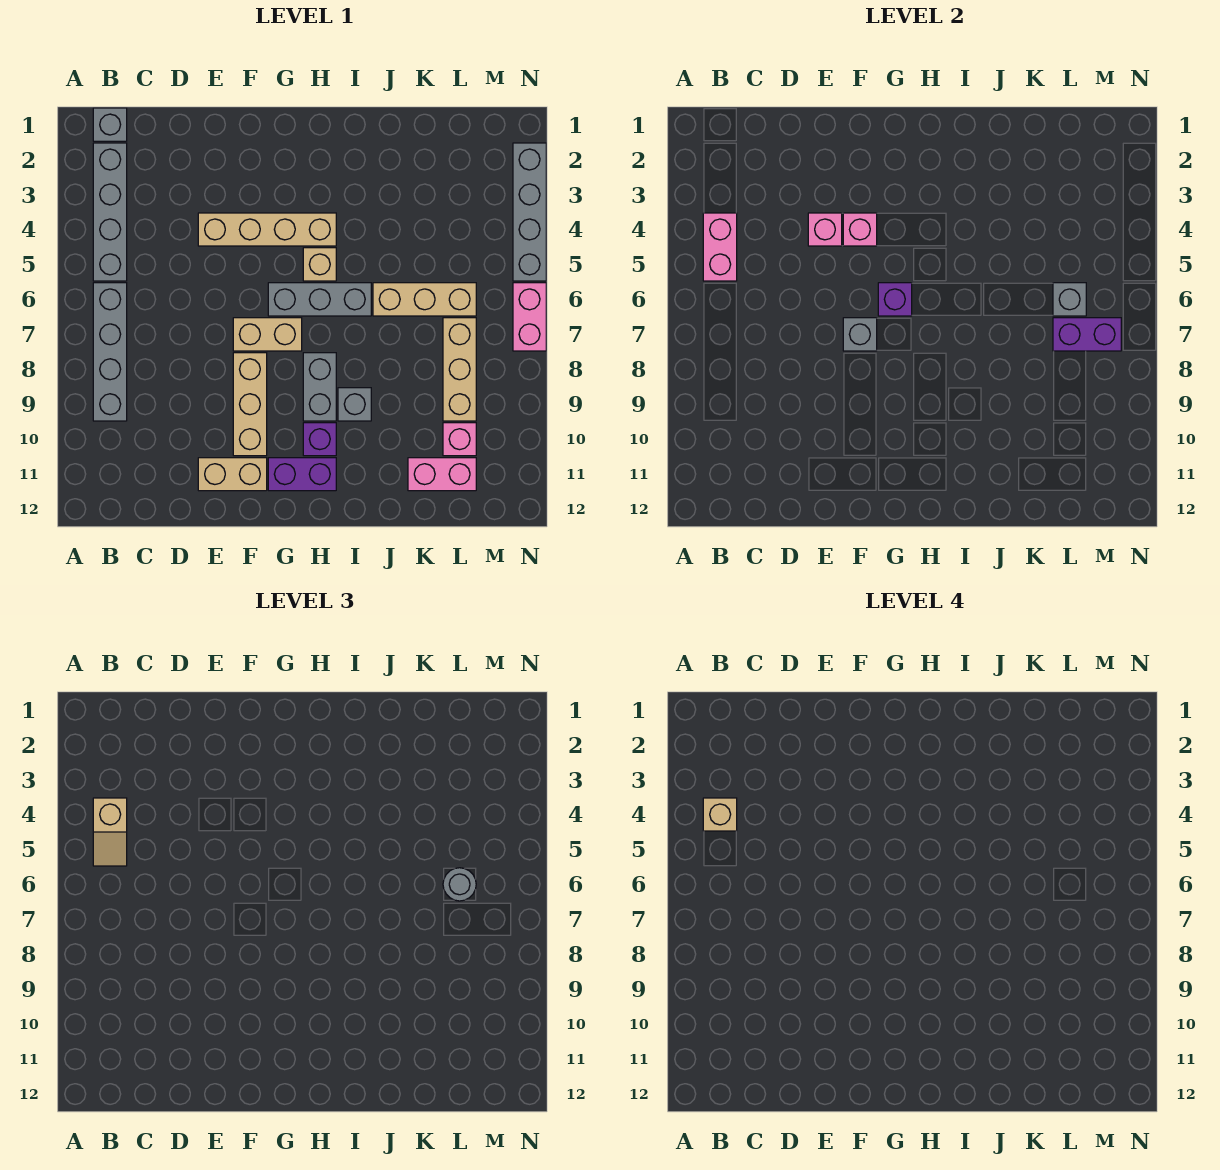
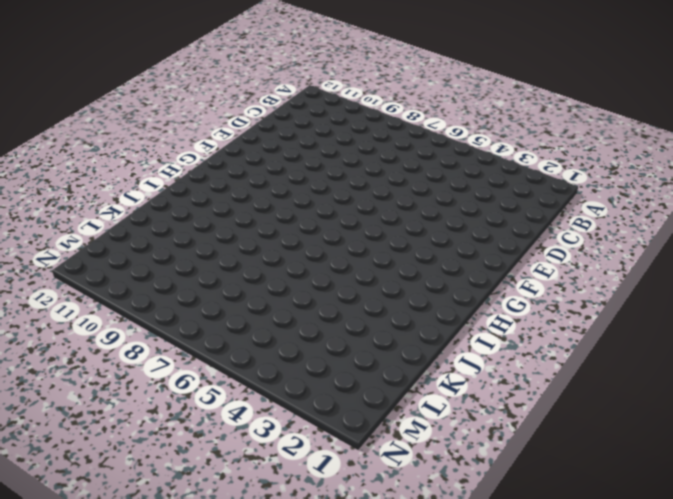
none -> grey brick B1 level 1
none -> grey brick B2:B5 level 1
none -> grey brick B6:B9 level 1

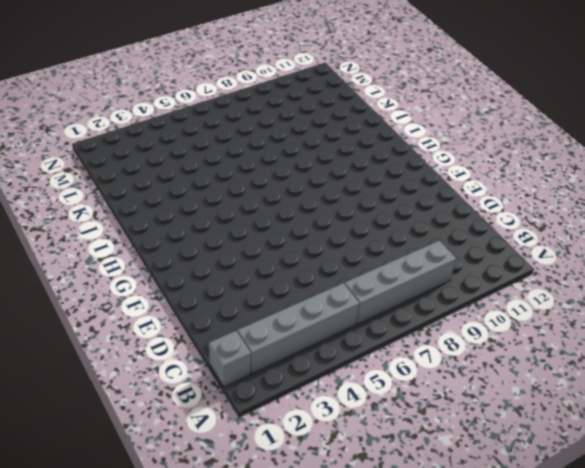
none -> tan brick E4:H4 level 1
none -> tan brick E11:F11 level 1
none -> tan brick F7:G7 level 1

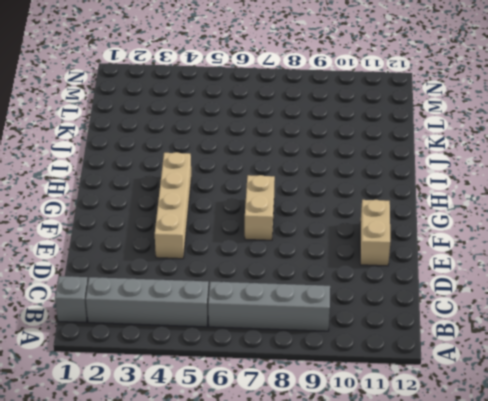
none -> tan brick F8:F10 level 1
none -> grey brick G6:I6 level 1
none -> purple brick G11:H11 level 1

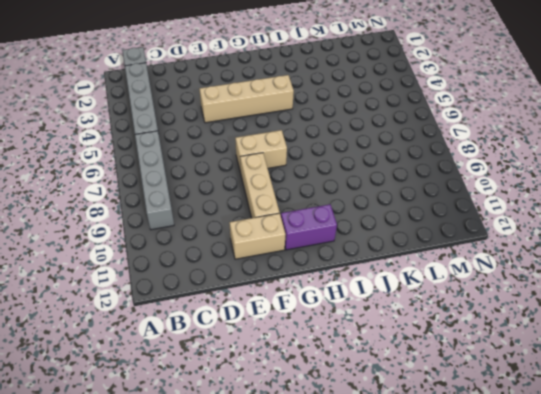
none -> grey brick G6:I6 level 1
none -> tan brick H5 level 1
none -> grey brick H8:H9 level 1

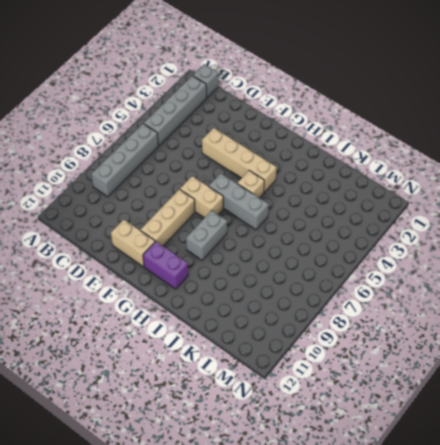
none -> purple brick H10 level 1
none -> grey brick I9 level 1
none -> tan brick J6:L6 level 1

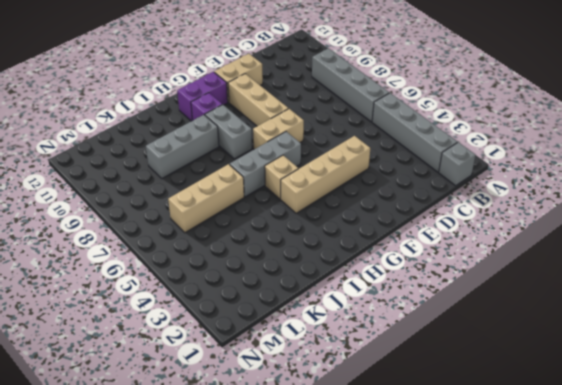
grey brick I9:K9 level 1 -> grey brick I9 level 1
none -> pink brick K11:L11 level 1
none -> tan brick L7:L9 level 1
none -> pink brick L10 level 1

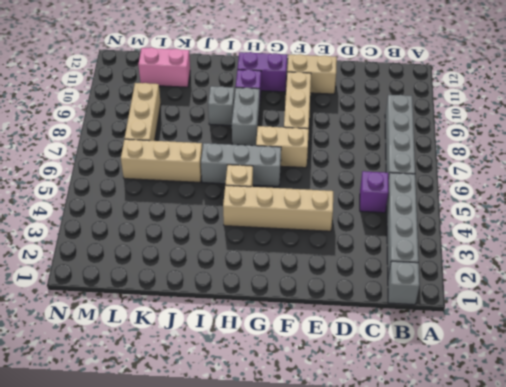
purple brick C5 level 1 -> purple brick G6 level 2
none -> pink brick L10 level 1
none -> grey brick N2:N5 level 1
none -> pink brick N6:N7 level 1

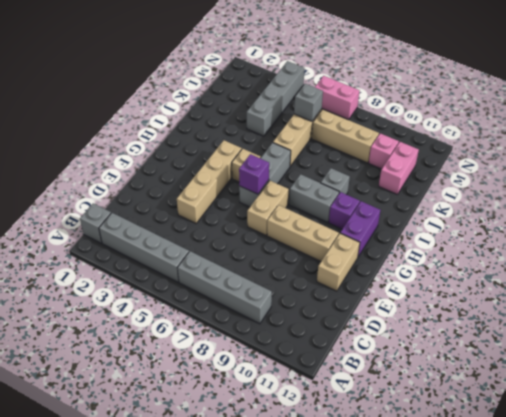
grey brick K4:N4 level 1 -> grey brick N2:N5 level 1
none -> pink brick B4:B5 level 2
none -> pink brick E4 level 2
none -> pink brick F4 level 2

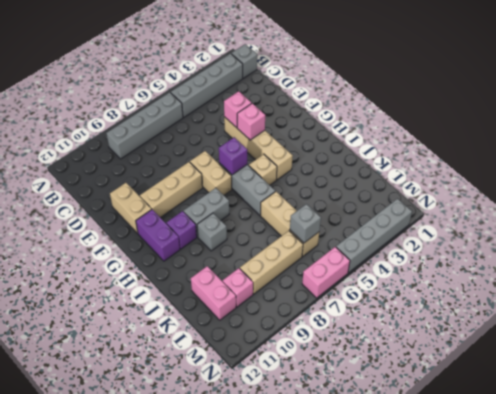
none -> pink brick B4:B5 level 2
none -> grey brick F7 level 2
none -> purple brick L7:M7 level 2

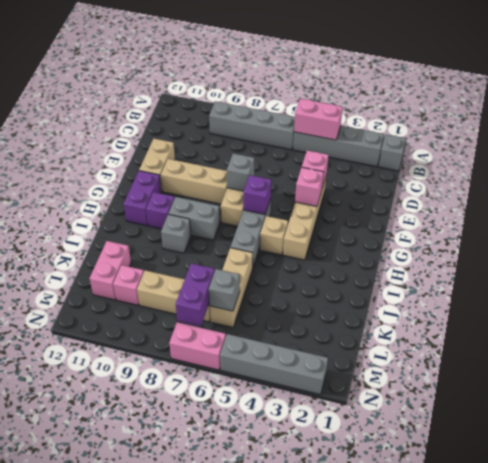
none -> tan slope B4:B5 level 3 top 4
none -> grey round brick L6 level 3
none -> tan brick B4 level 4

